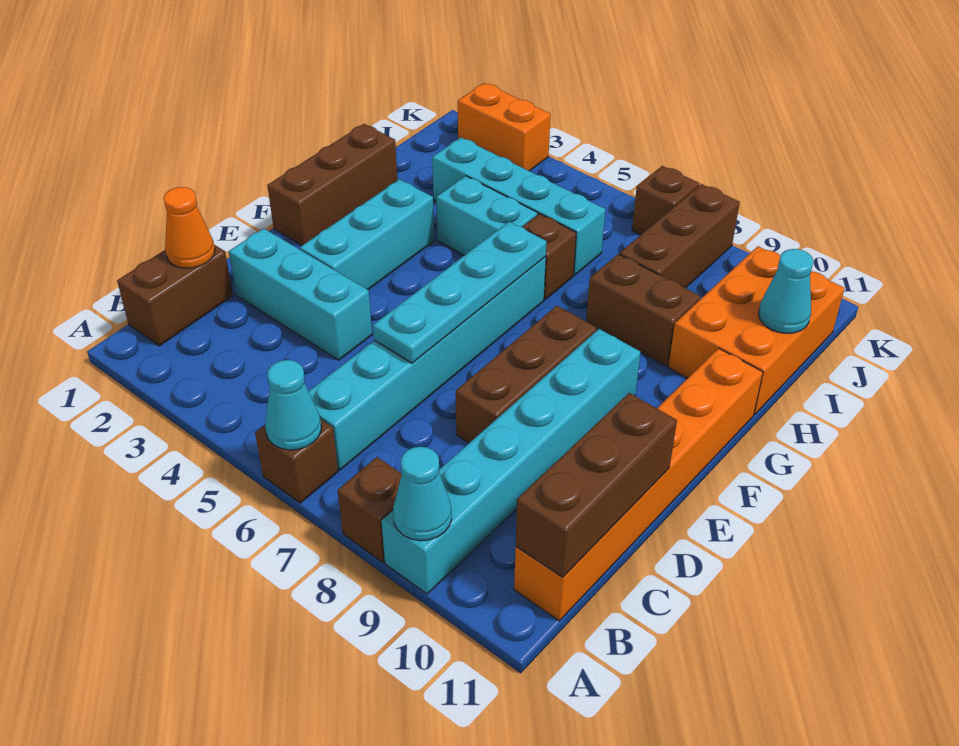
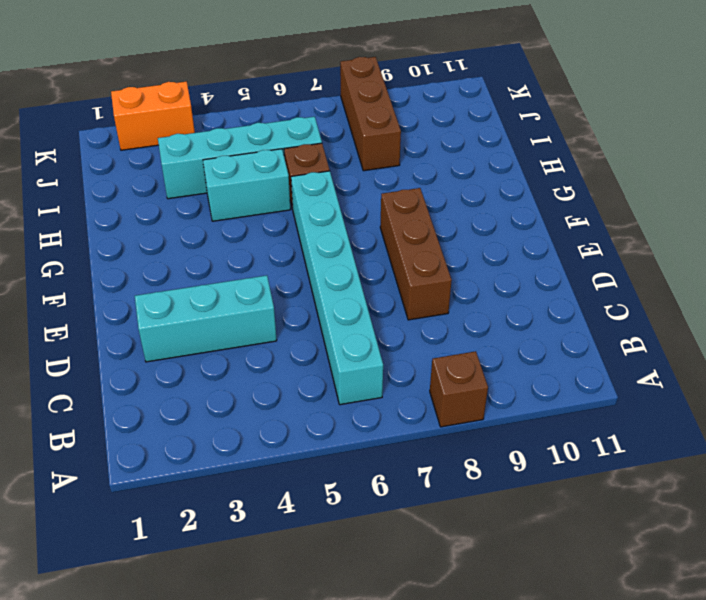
none -> brown brick A6 level 1
none -> cyan brick A9:F9 level 1
none -> brown brick B1:C1 level 1

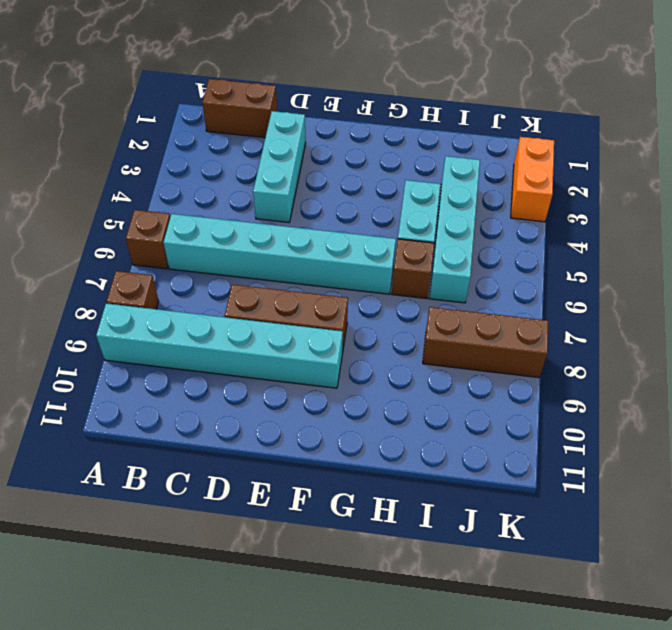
none -> orange brick B11:G11 level 1
none -> cyan brick E3:G3 level 1
none -> brown brick F1:H1 level 1

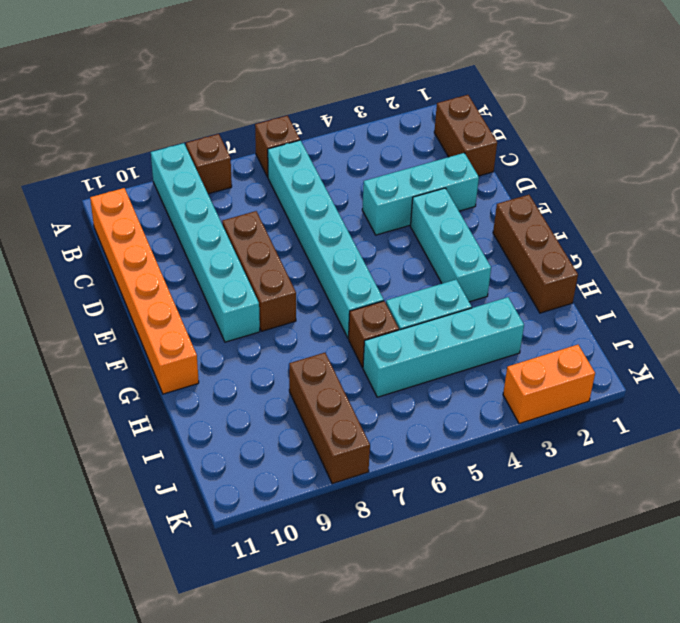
none -> brown brick H8:H9 level 1
none -> orange brick H10:J11 level 1
none -> brown brick K7 level 1

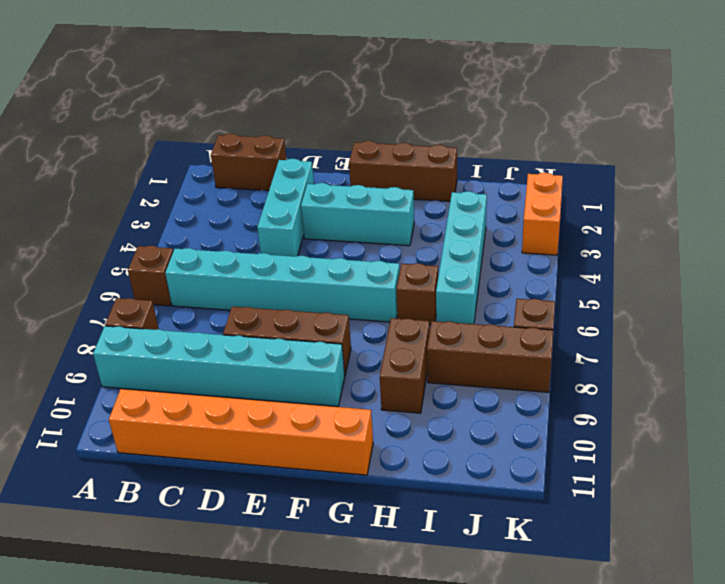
none -> cyan brick H4:H5 level 1
none -> orange brick H10:J11 level 1
none -> cyan cone A6 level 2

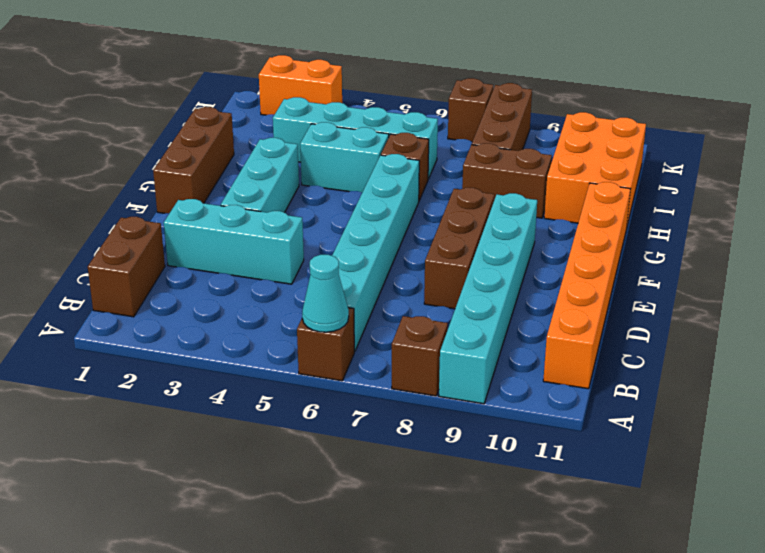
none -> cyan cone A9 level 2
none -> brown brick B11:D11 level 2
none -> orange cone C1 level 2

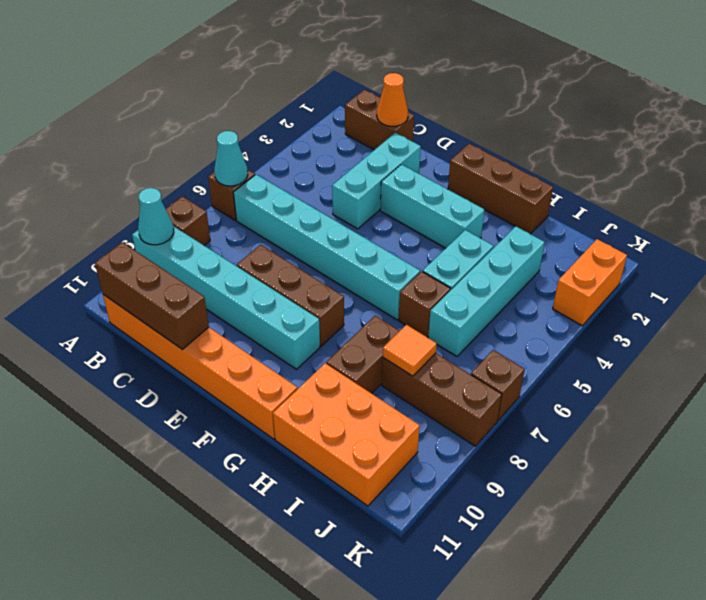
orange tile I8 level 2 -> none
none -> cyan plate D6:G6 level 2
none -> cyan cone I11 level 2

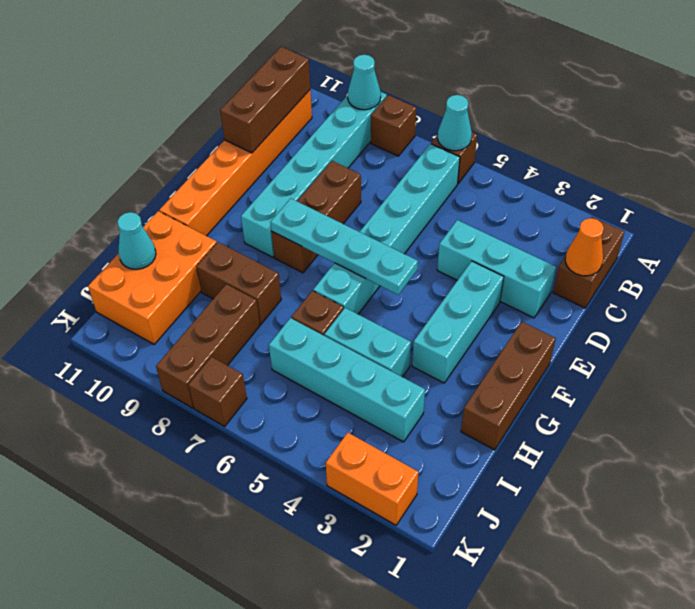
cyan plate F5:F8 level 2 -> cyan plate D6:G6 level 2

